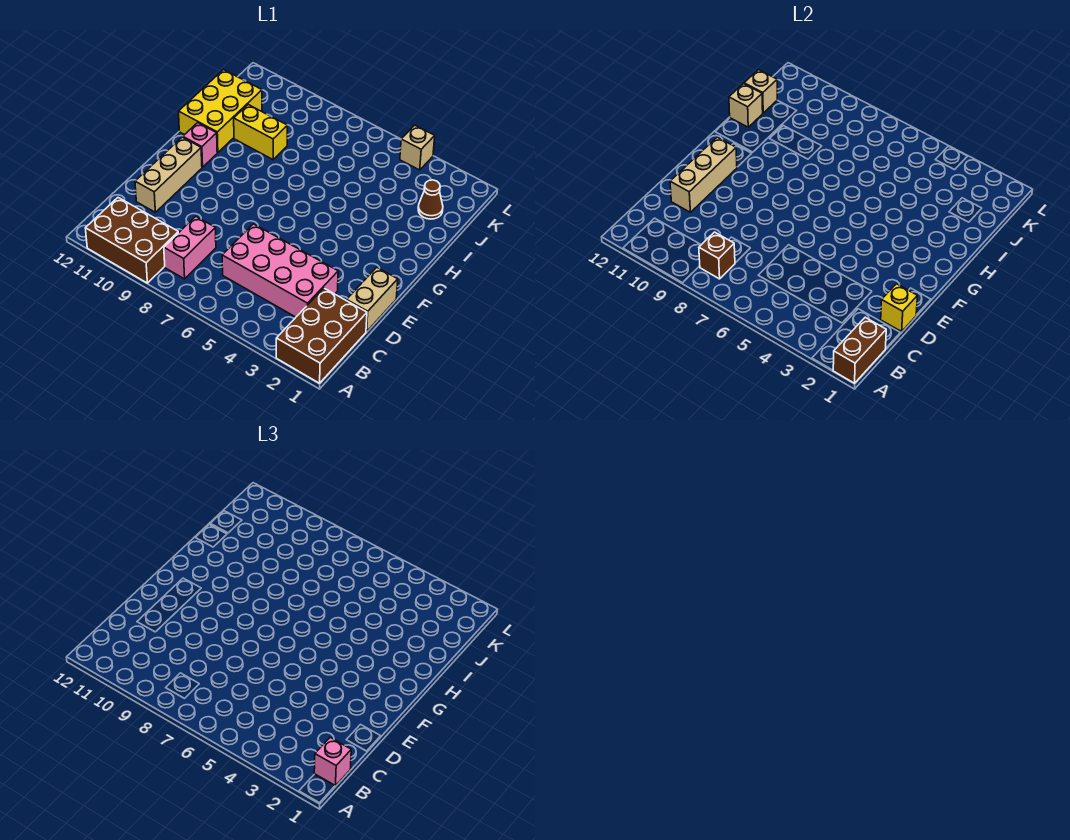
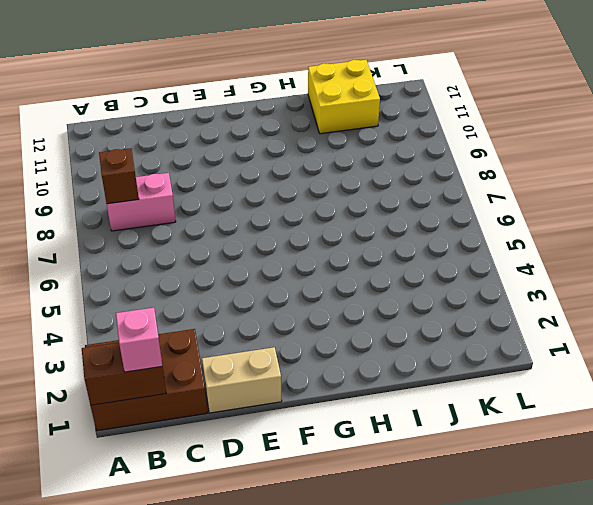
yellow brick I11:J12 level 1 -> yellow brick H11:J12 level 1
none -> brown brick A9:B11 level 1
none -> pink brick C3:D6 level 1
none -> tan brick D11:F11 level 1

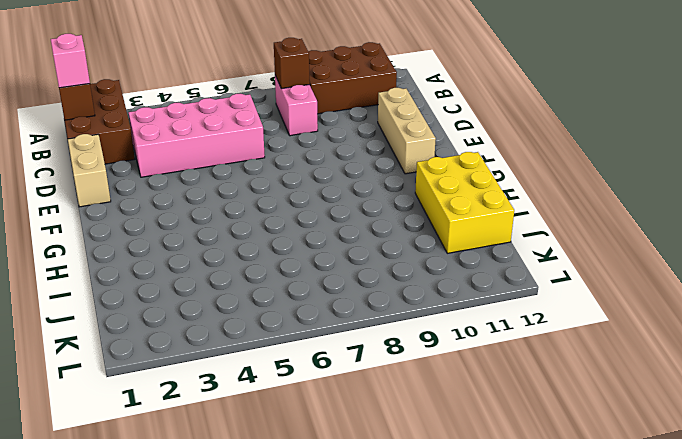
none -> pink brick G11 level 1
none -> yellow brick I9:I10 level 1
none -> brown cone J2 level 1

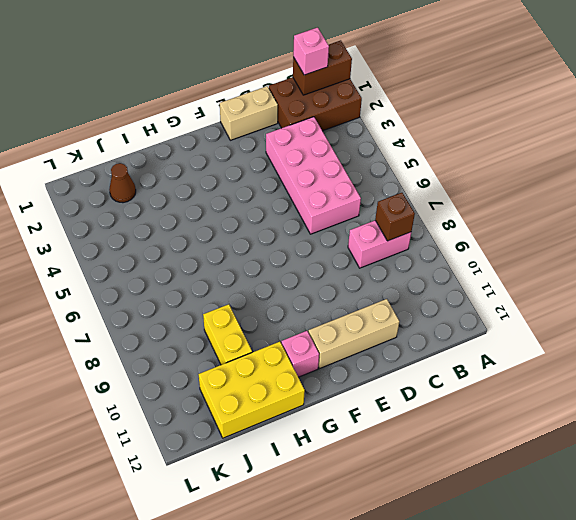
none -> brown brick A9:B11 level 1
none -> tan brick L4 level 1
none -> yellow brick D1 level 2

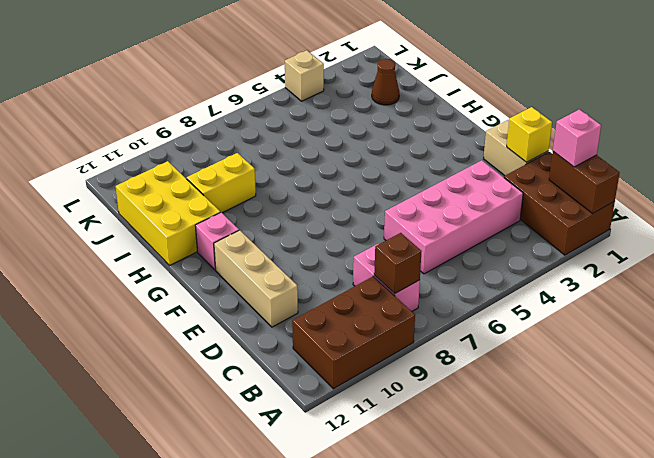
none -> tan brick D11:F11 level 2
none -> tan brick I12 level 2
none -> tan brick J12 level 2

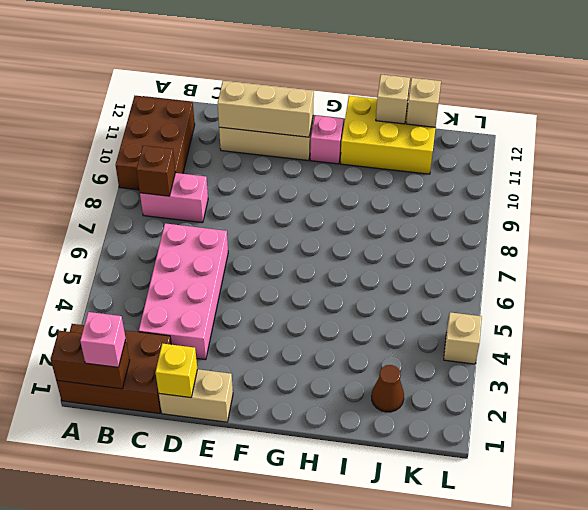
none -> yellow brick I9:I10 level 1

